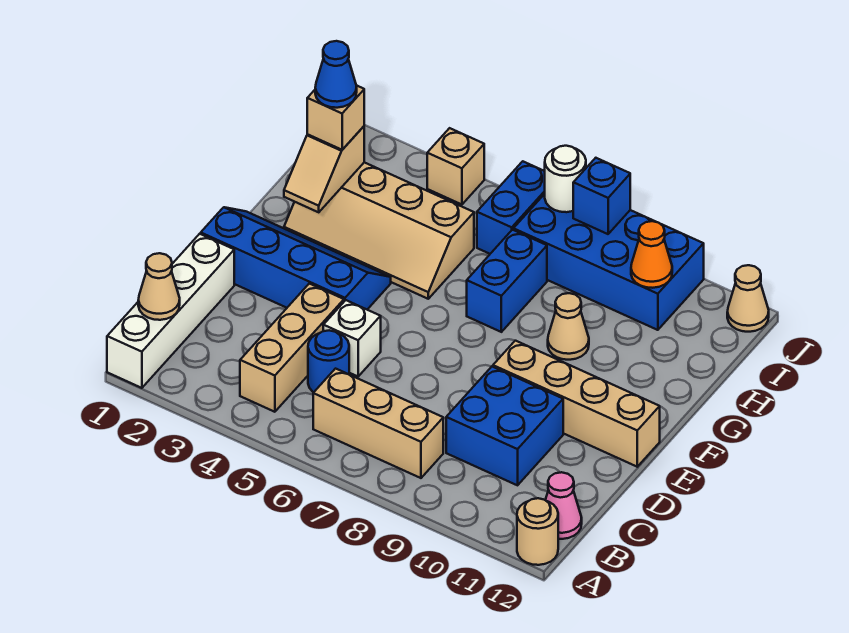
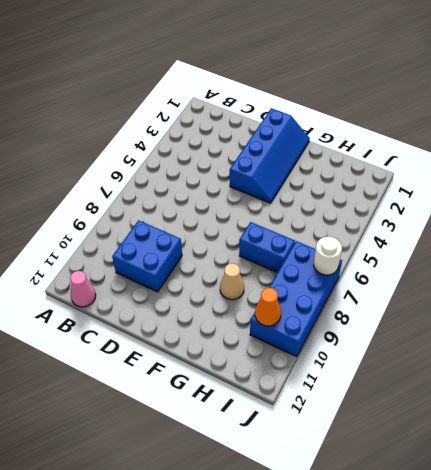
none -> white brick A1:D1 level 1
none -> tan round brick A12 level 1
none -> tan brick B4:D4 level 1

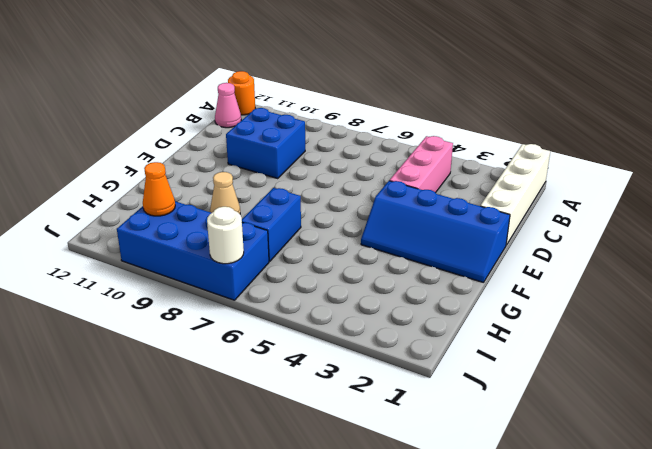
orange round brick A12 level 1 -> tan round brick A12 level 1
pink brick B4:D4 level 1 -> tan brick B4:D4 level 1
none -> tan brick B6:B8 level 1
none -> blue round brick C5 level 1
none -> white brick D5 level 1

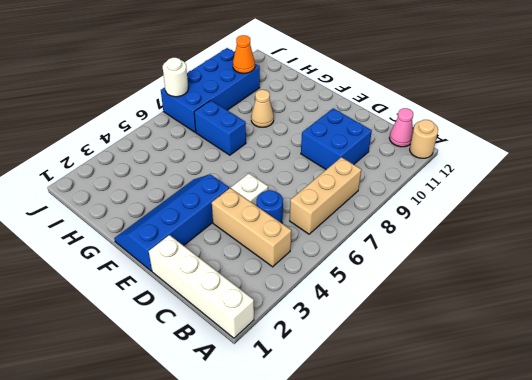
none -> tan brick E9:E12 level 1
none -> tan slope G2:H5 level 1 top H
none -> blue brick I6:J6 level 1

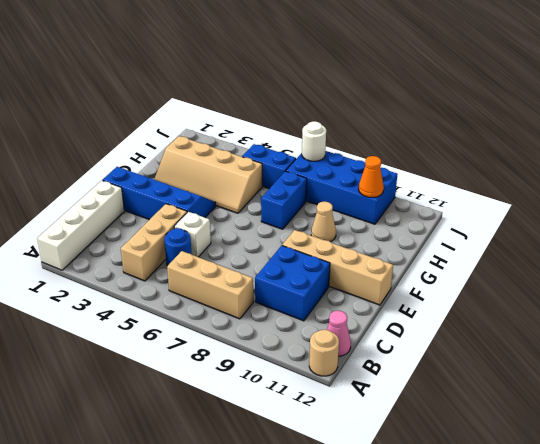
blue brick I5:I6 level 1 -> blue brick I6:J6 level 1
none -> tan brick J4 level 1
none -> tan cone J12 level 1
none -> tan cone B1 level 2

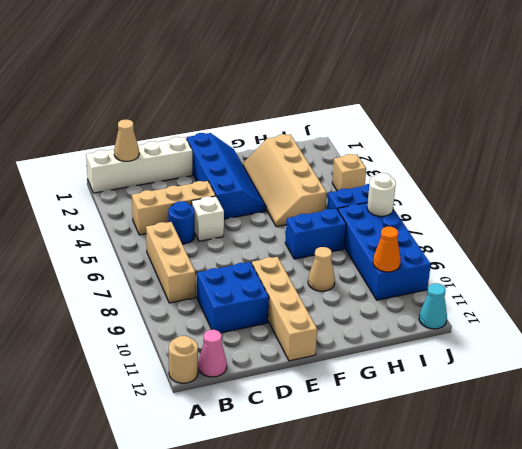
cyan cone J12 level 1 -> tan cone J12 level 1
none -> tan slope G2:H2 level 2 top H
none -> blue brick J8 level 2
none -> tan brick H2 level 3

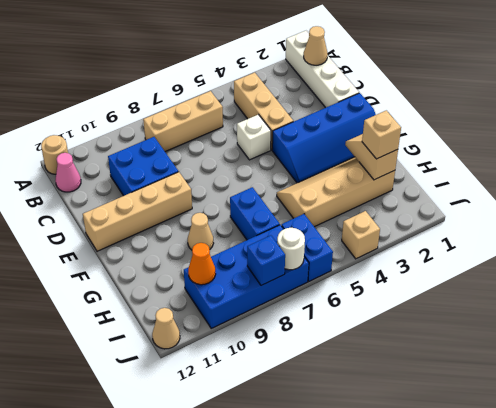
none -> blue round brick C5 level 1
none -> blue cone H2 level 4

